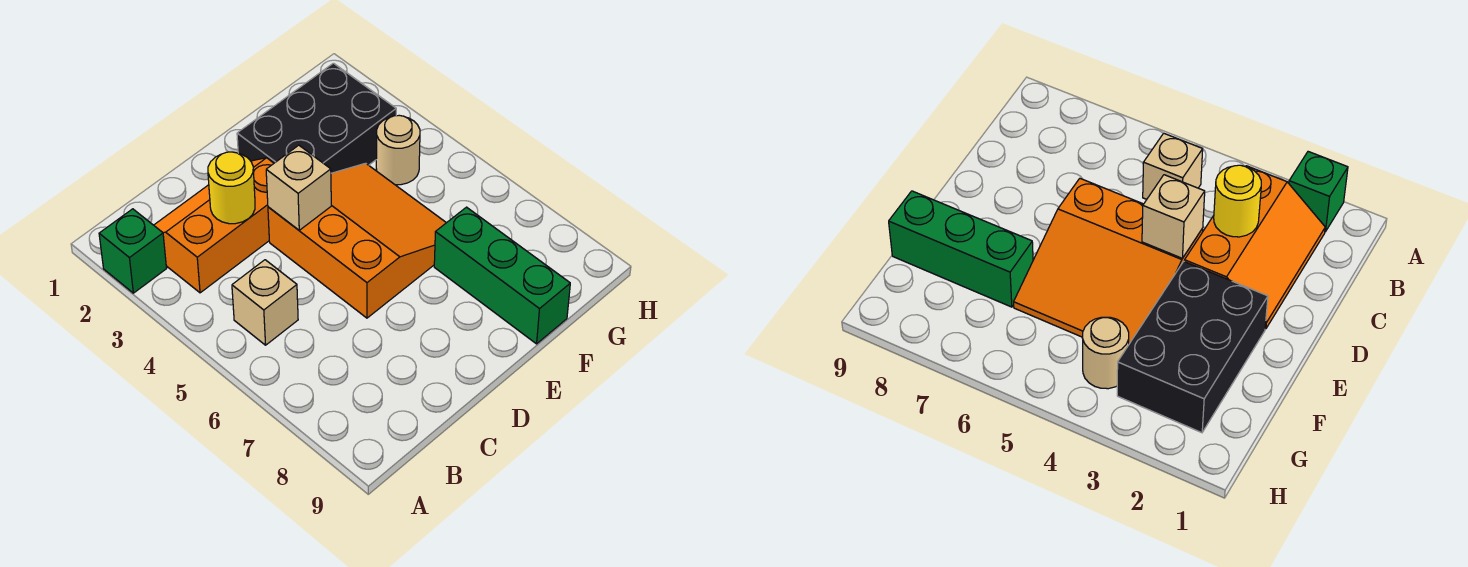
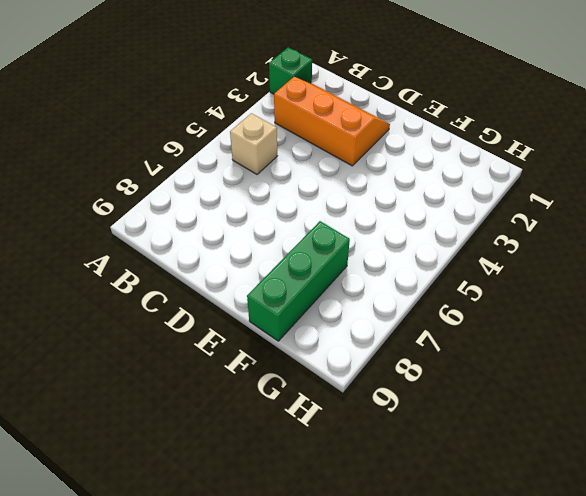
none -> orange slope D4:F6 level 1 top D
none -> black brick E2:G3 level 1

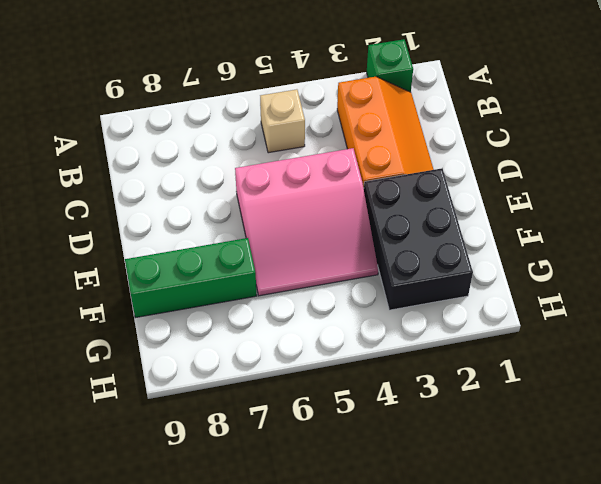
pink slope D4:F6 level 1 top D -> orange slope D4:F6 level 1 top D
none -> tan round brick G4 level 1
none -> yellow round brick C3 level 2

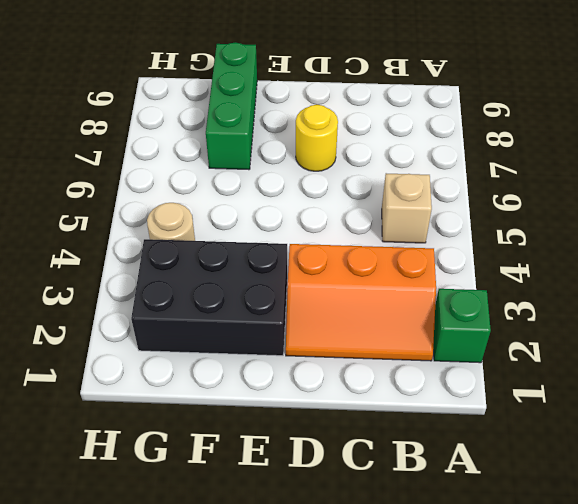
yellow round brick D7 level 1 -> yellow round brick C3 level 2
none -> orange slope D4:F6 level 1 top D
none -> tan brick D4 level 2

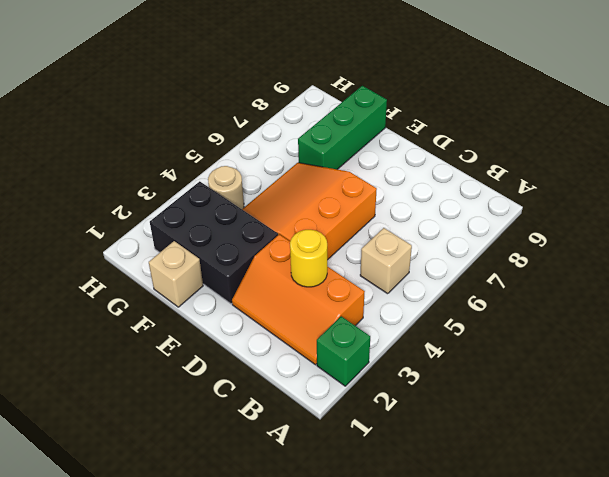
tan brick F1 level 1 -> tan brick D4 level 2

